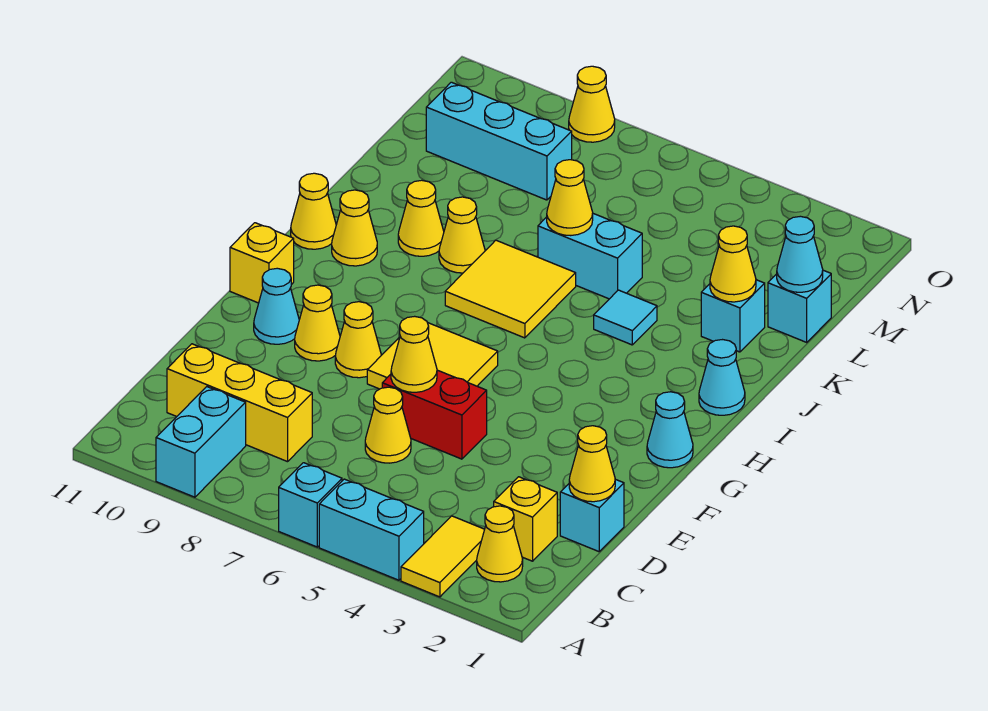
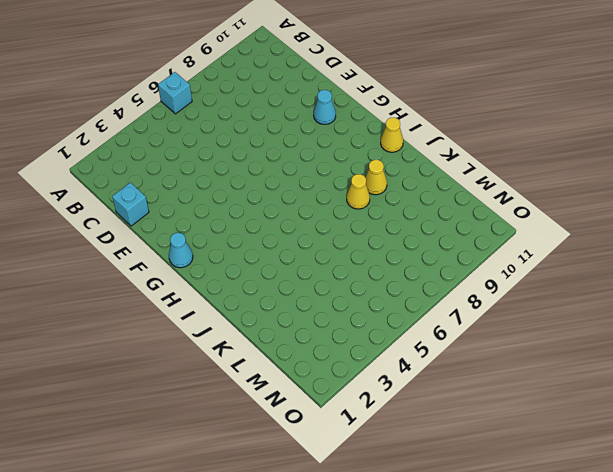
none -> yellow tile A3:B3 level 1
none -> cyan brick A4:A5 level 1
none -> cyan brick A9:B9 level 1
none -> yellow cone B2 level 1

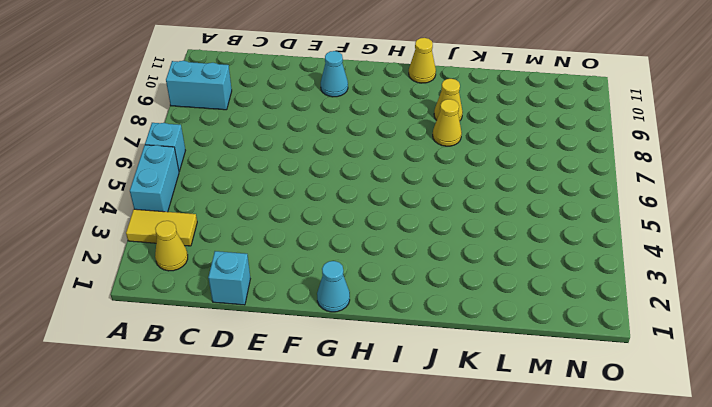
none -> yellow brick C2 level 1
none -> yellow brick C8:C10 level 1
none -> yellow cone D6 level 1
none -> red brick E5:E6 level 1

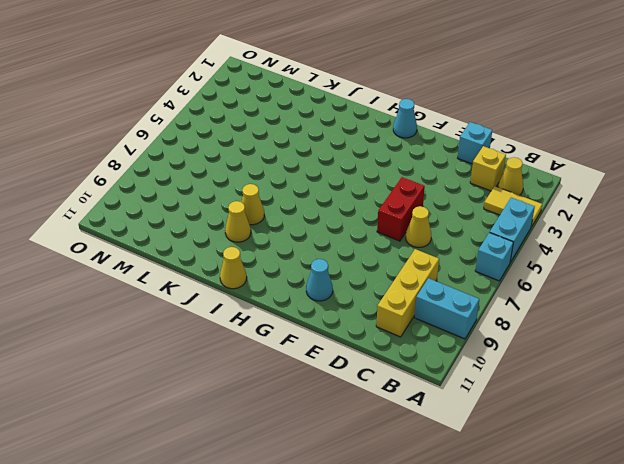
none -> yellow tile F6:G7 level 1
none -> yellow cone F8 level 1
none -> yellow cone F9 level 1
none -> yellow brick G11 level 1

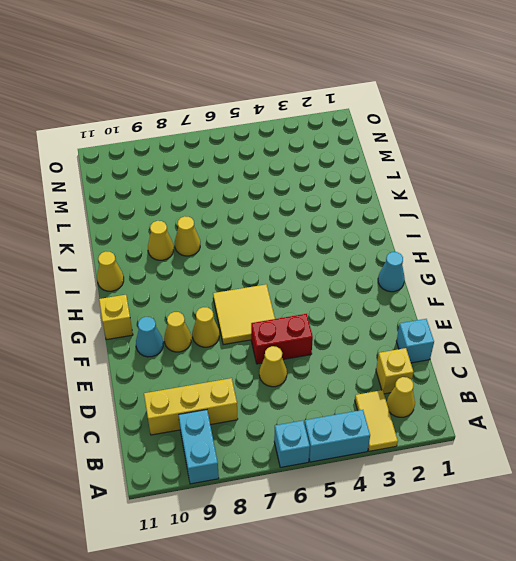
none -> cyan cone I1 level 1
none -> yellow tile I6:J7 level 1
none -> yellow cone I10 level 1
none -> cyan tile J4 level 1

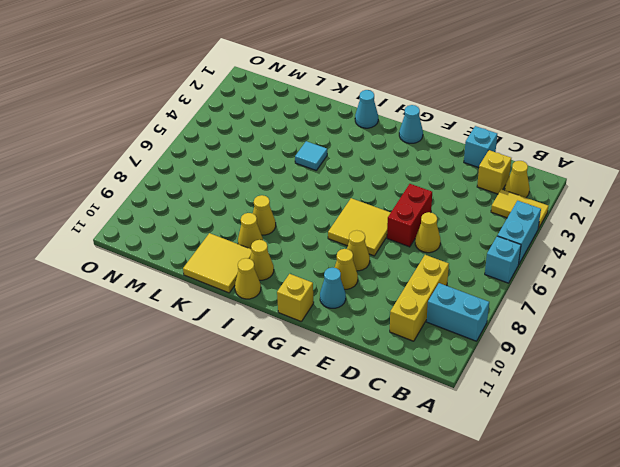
yellow tile J10:K11 level 1 -> yellow tile I6:J7 level 1
none -> cyan brick K2 level 1
none -> cyan brick K5:K6 level 1
none -> cyan brick L1 level 1
none -> cyan brick M8:M10 level 1

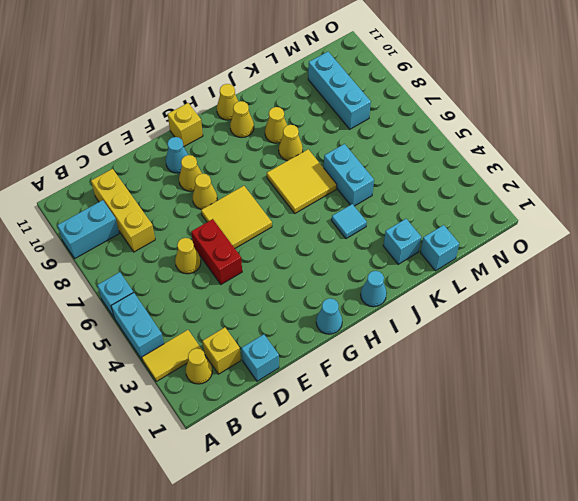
none -> yellow cone O8 level 1
none -> yellow cone D1 level 2
none -> yellow cone E6 level 2
none -> yellow cone K2 level 2

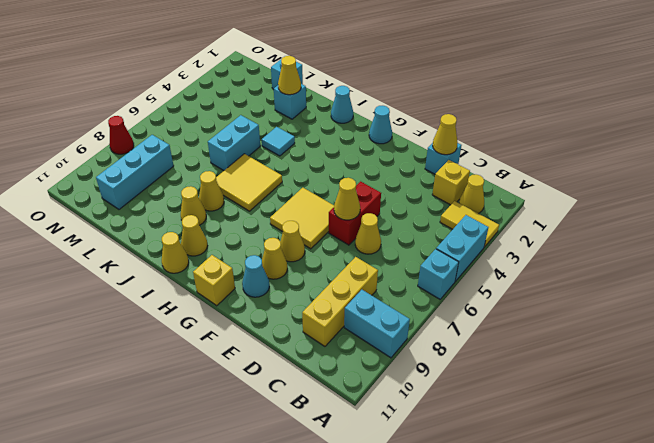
red cone O8 level 1 -> yellow cone O8 level 1
none -> yellow cone K6 level 2
none -> cyan cone L1 level 2

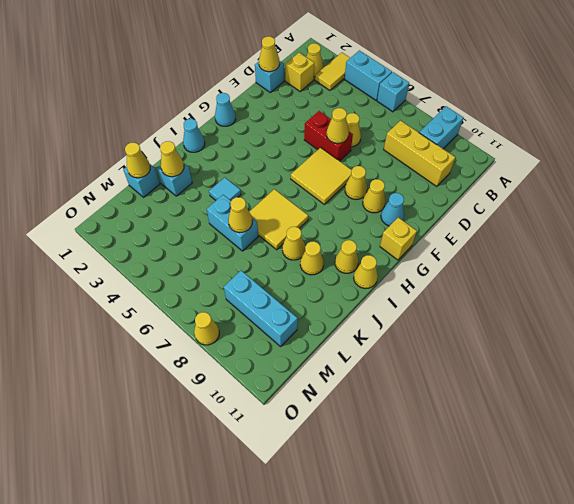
yellow cone L1 level 2 -> cyan cone L1 level 2

